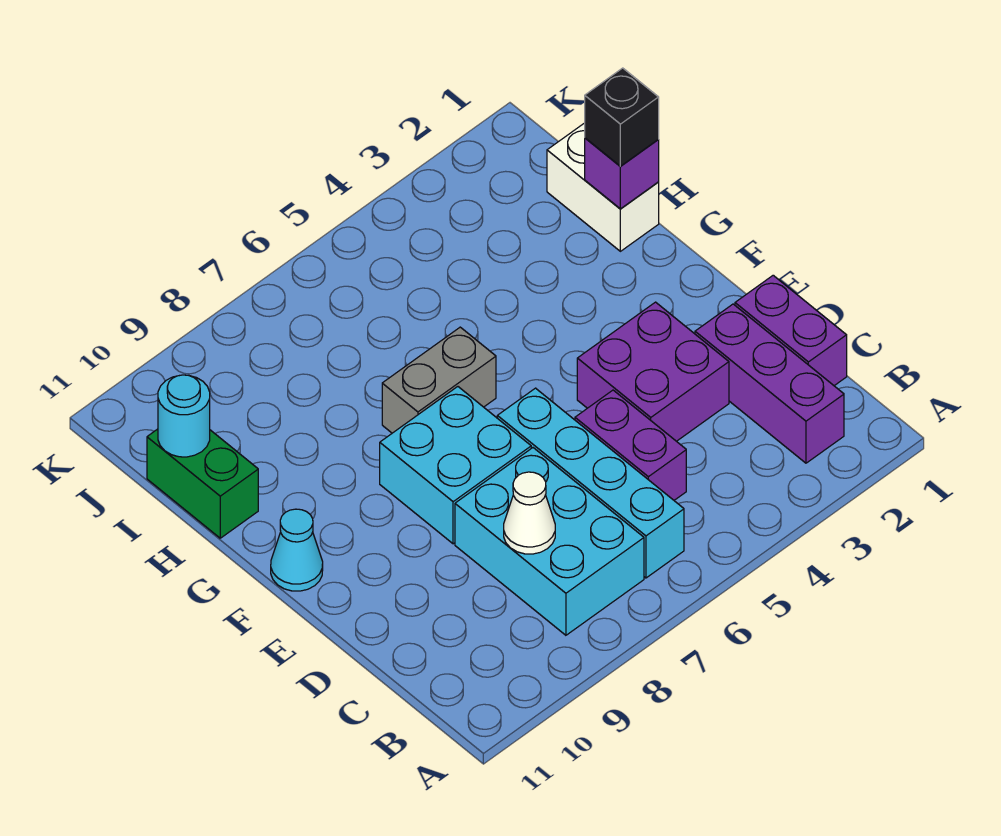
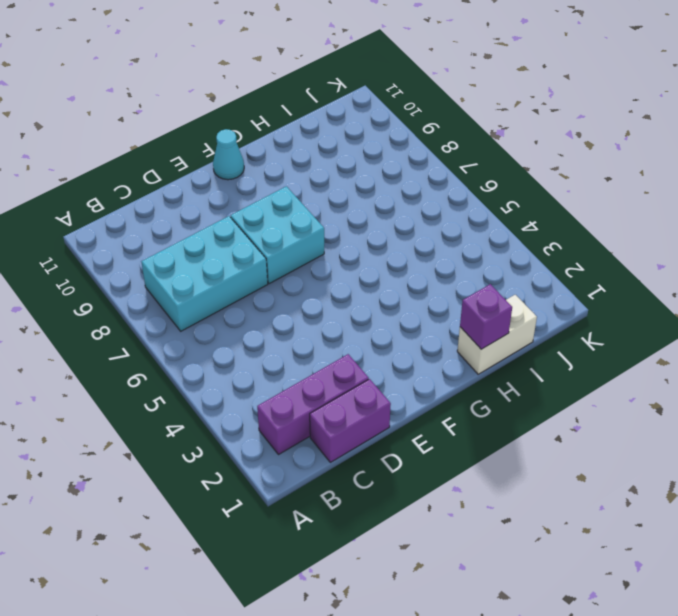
none -> cyan brick B6:E6 level 1
none -> purple brick C5:D5 level 1
none -> purple brick D3:E4 level 1

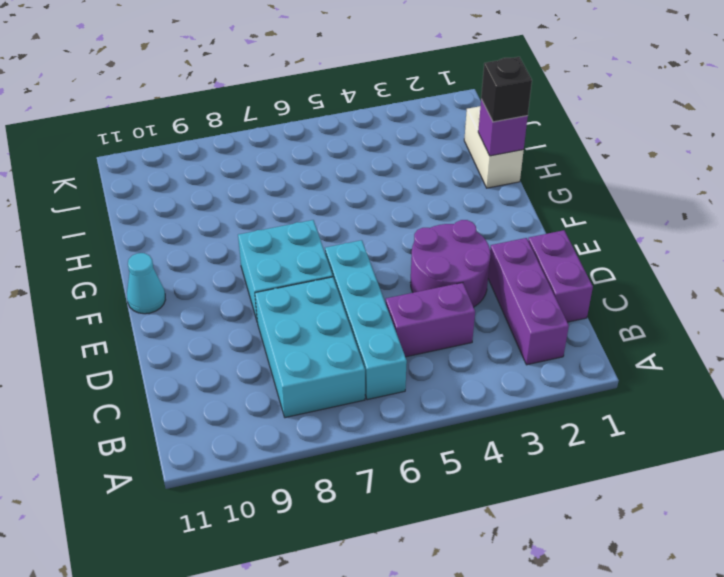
purple brick C4:C5 level 1 -> purple brick C5:D5 level 1
purple round brick D3:E4 level 1 -> purple brick D3:E4 level 1
none -> grey brick G6:G7 level 1
none -> green brick H11:I11 level 1
none -> white cone C8 level 2

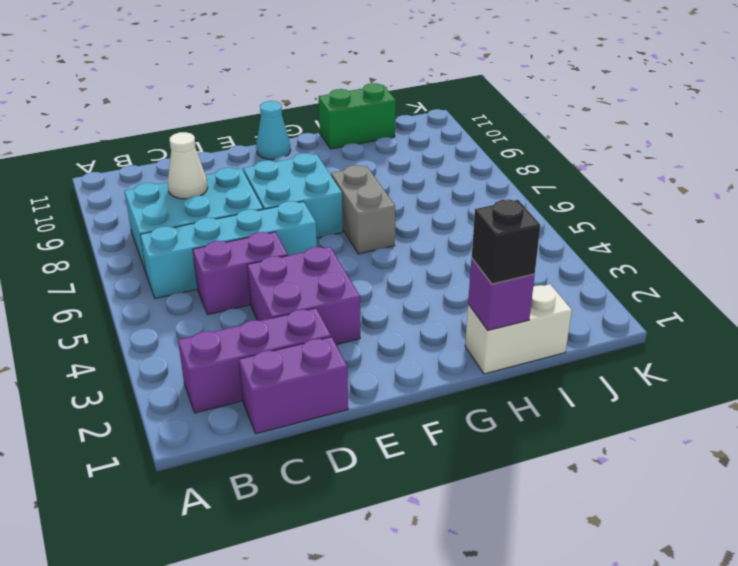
none -> cyan round brick I11 level 2

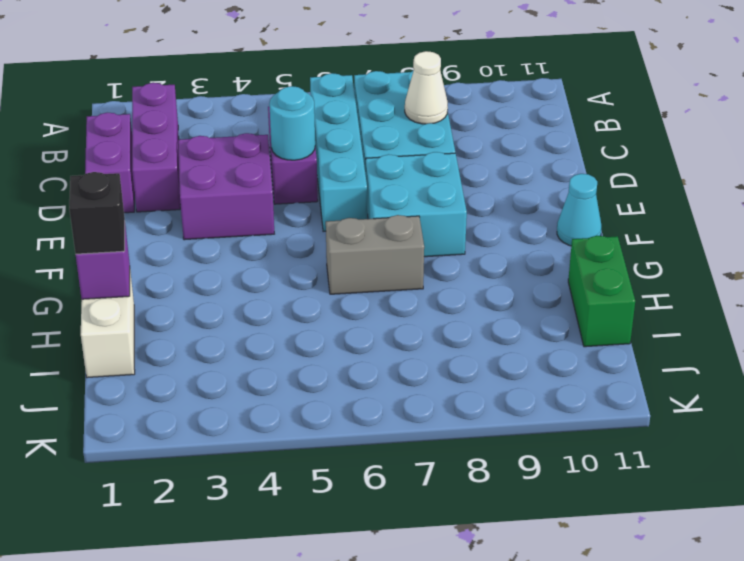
cyan round brick D5 level 2 -> cyan round brick I11 level 2

